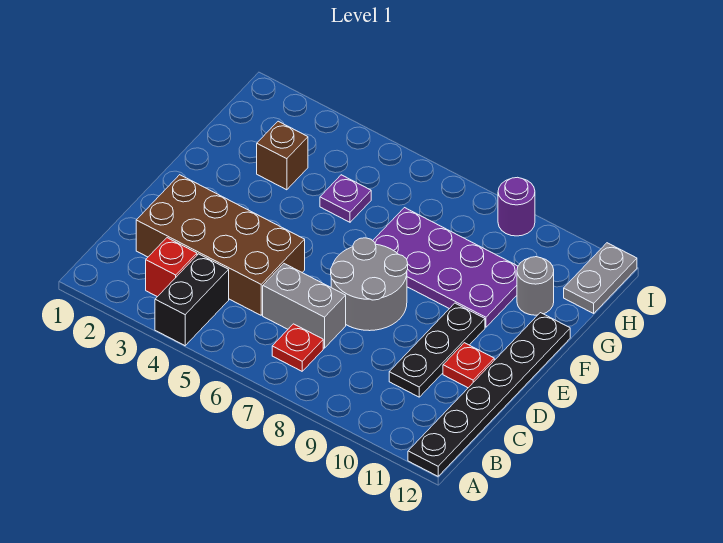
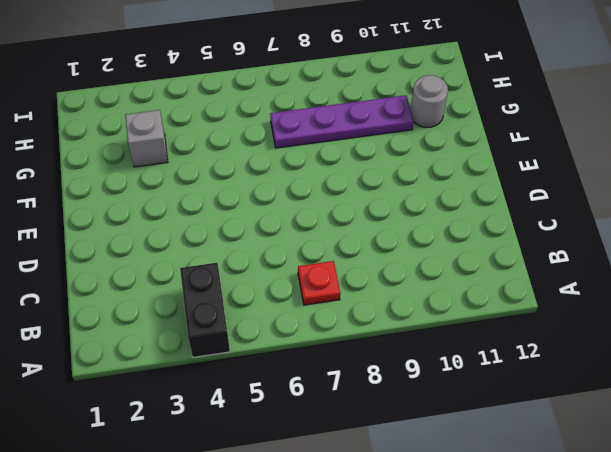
grey brick G3 level 1 -> brown brick G3 level 1
purple plate G7:G10 level 1 -> purple plate F7:G10 level 1
none -> black plate A12:F12 level 1
none -> red brick B3 level 1
none -> brown brick C2:D5 level 1

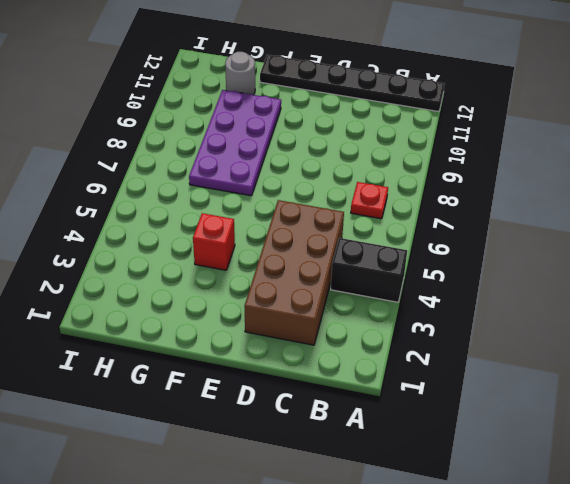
red brick F4 level 1 -> red brick B3 level 1
none -> grey brick C6:C7 level 1
none -> black plate C10:E10 level 1
none -> grey round brick D7:E8 level 1

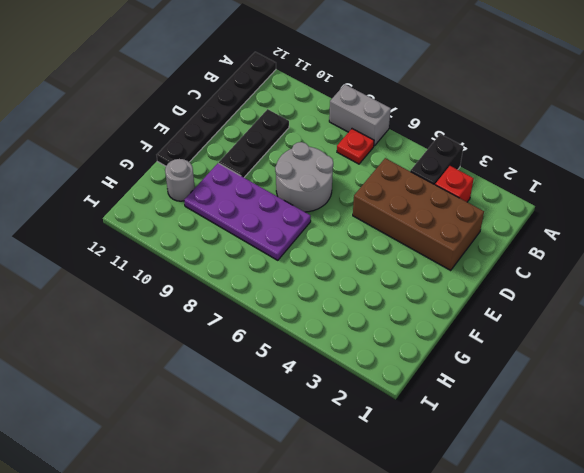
grey brick A7:A8 level 1 -> grey brick C6:C7 level 1
none -> red plate D11 level 1
none -> brown brick G3 level 1
none -> purple plate G5 level 1

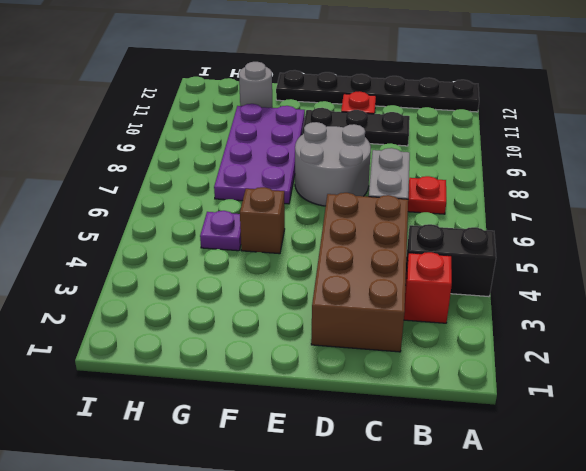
brown brick F5 level 1 -> brown brick G3 level 1
none -> grey plate H12:I12 level 1
none -> purple round brick I9 level 1

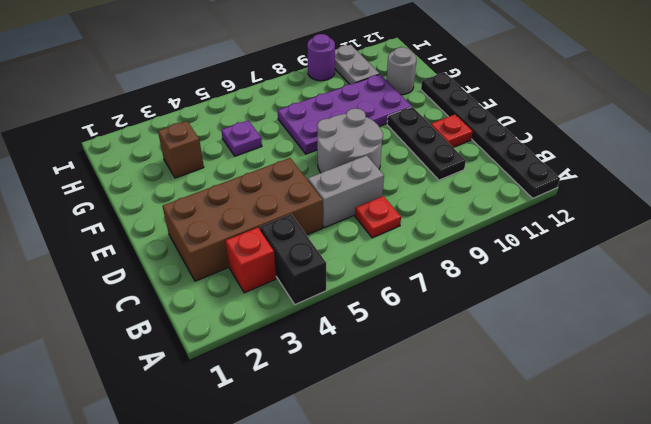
grey plate H10:I10 level 1 -> grey plate H12:I12 level 1

